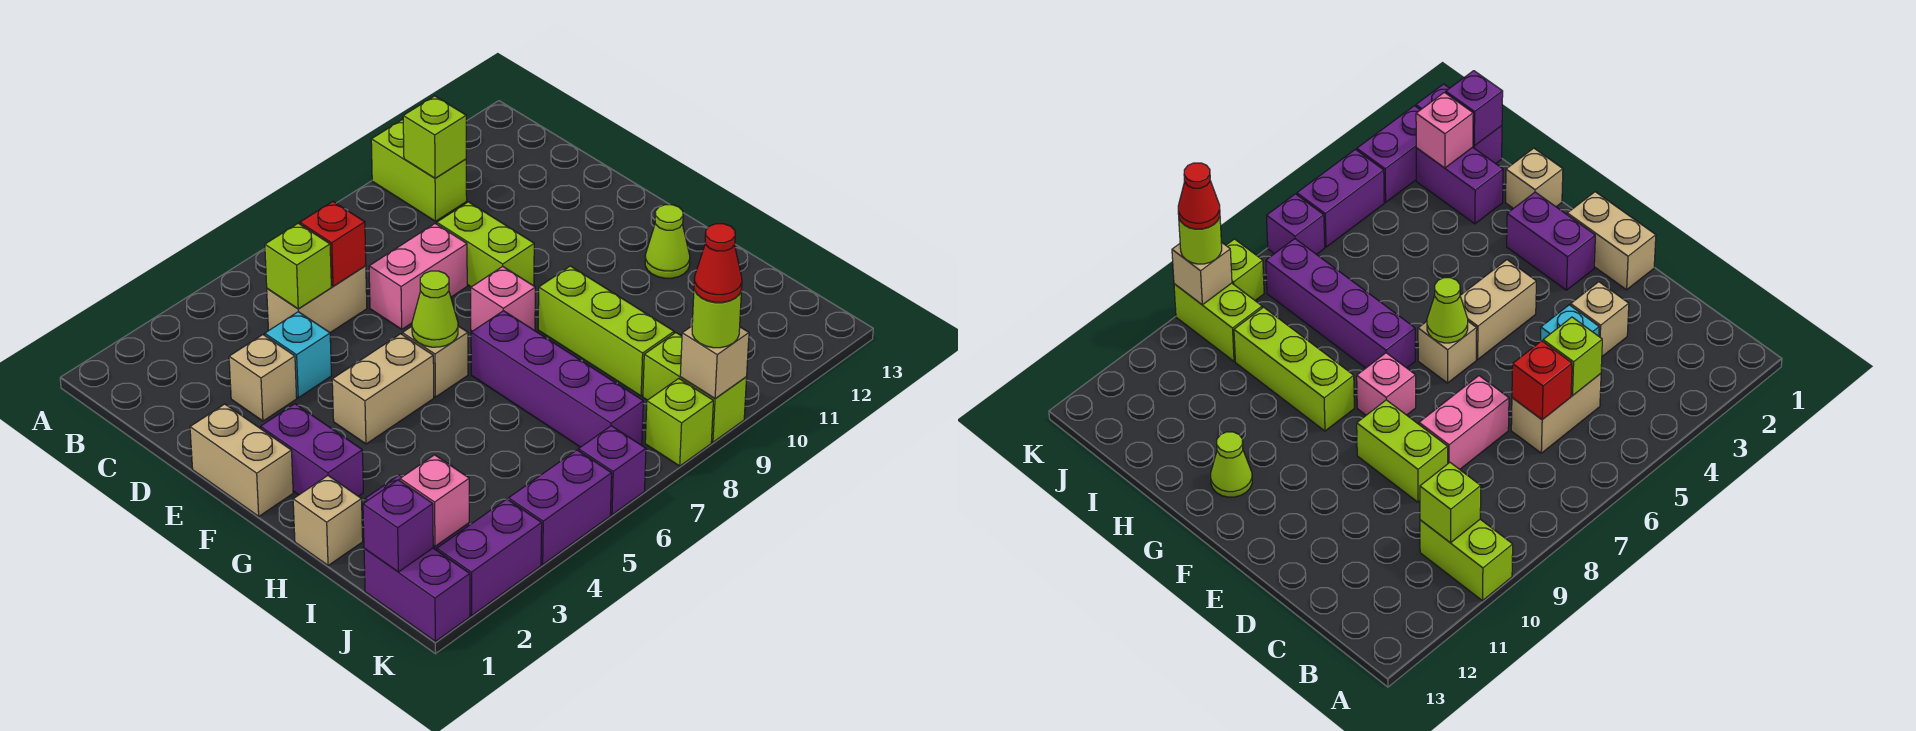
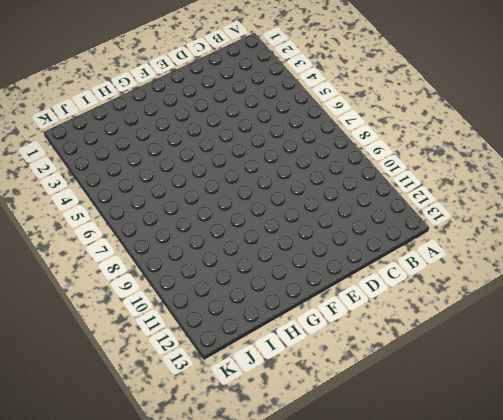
none -> lime brick A10:B10 level 1
none -> tan brick C5:C6 level 1
none -> tan brick D3 level 1
none -> cyan brick D4 level 1

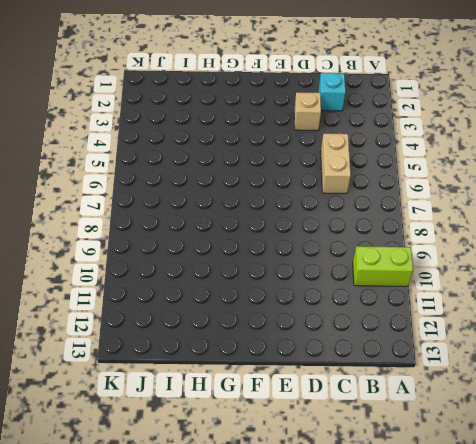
cyan brick C2 level 1 -> cyan brick D4 level 1
none -> pink brick D7:D8 level 1
none -> lime brick D9:E9 level 1
none -> tan brick E1:F1 level 1
none -> purple brick F2:G2 level 1

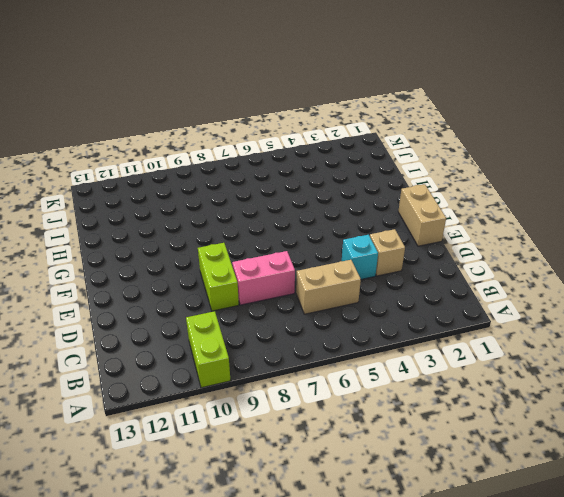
none -> purple brick F2:G2 level 1
none -> tan brick F4:F5 level 1
none -> tan brick F6 level 1
none -> pink brick F8 level 1

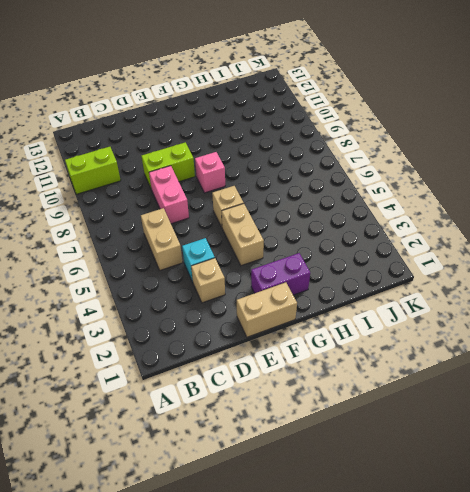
none -> purple brick G7:J7 level 1
none -> lime brick G9:I9 level 1
none -> lime cone G12 level 1
none -> tan brick H1 level 1

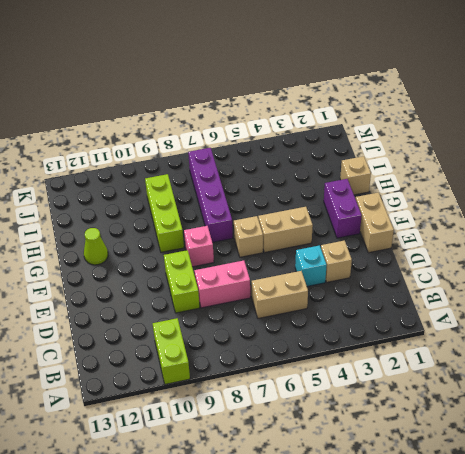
none -> purple brick I2:J2 level 1
none -> purple brick J1:K1 level 1
none -> lime brick J9:K9 level 1
none -> purple brick K2:K3 level 1

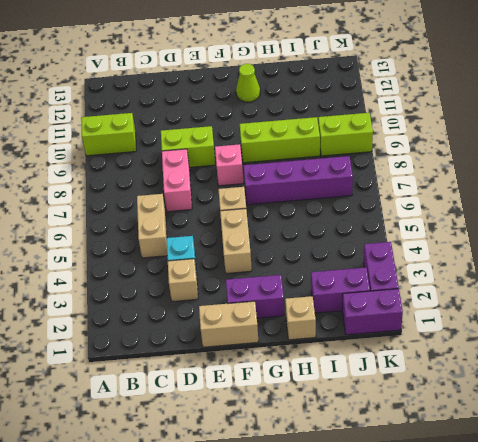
none -> purple brick K4:K5 level 1
none -> purple brick K6 level 1
none -> lime brick K8 level 1
none -> lime brick B10 level 2

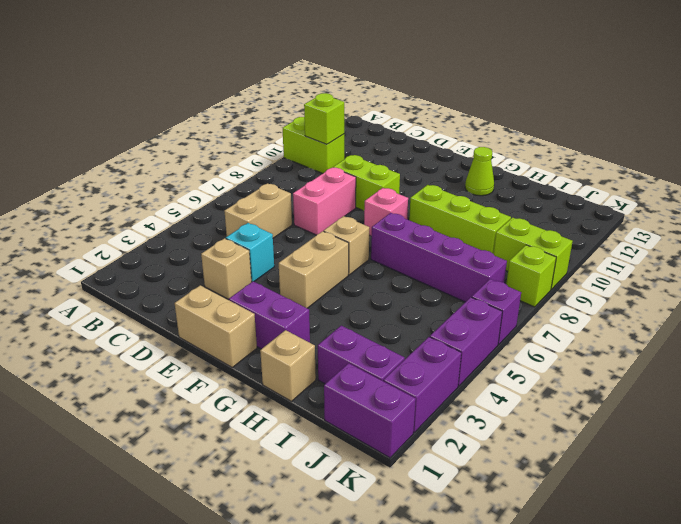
none -> lime brick C5 level 2
none -> red brick C6 level 2
none -> lime cone F6 level 2
none -> purple brick J1 level 2

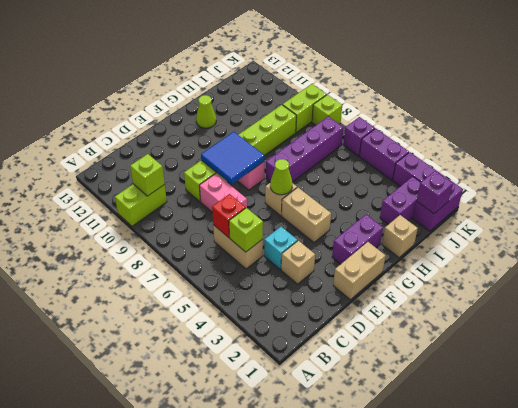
blue tile E8:F9 level 2 -> none
none -> pink brick J2 level 2
none -> tan brick K9 level 2
none -> lime round brick K9 level 3
none -> red cone K9 level 4

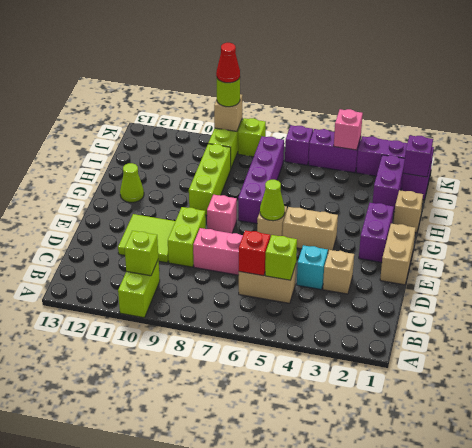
lime tile D10:E11 level 1 -> none
pink brick K4 level 2 -> pink brick J2 level 2

